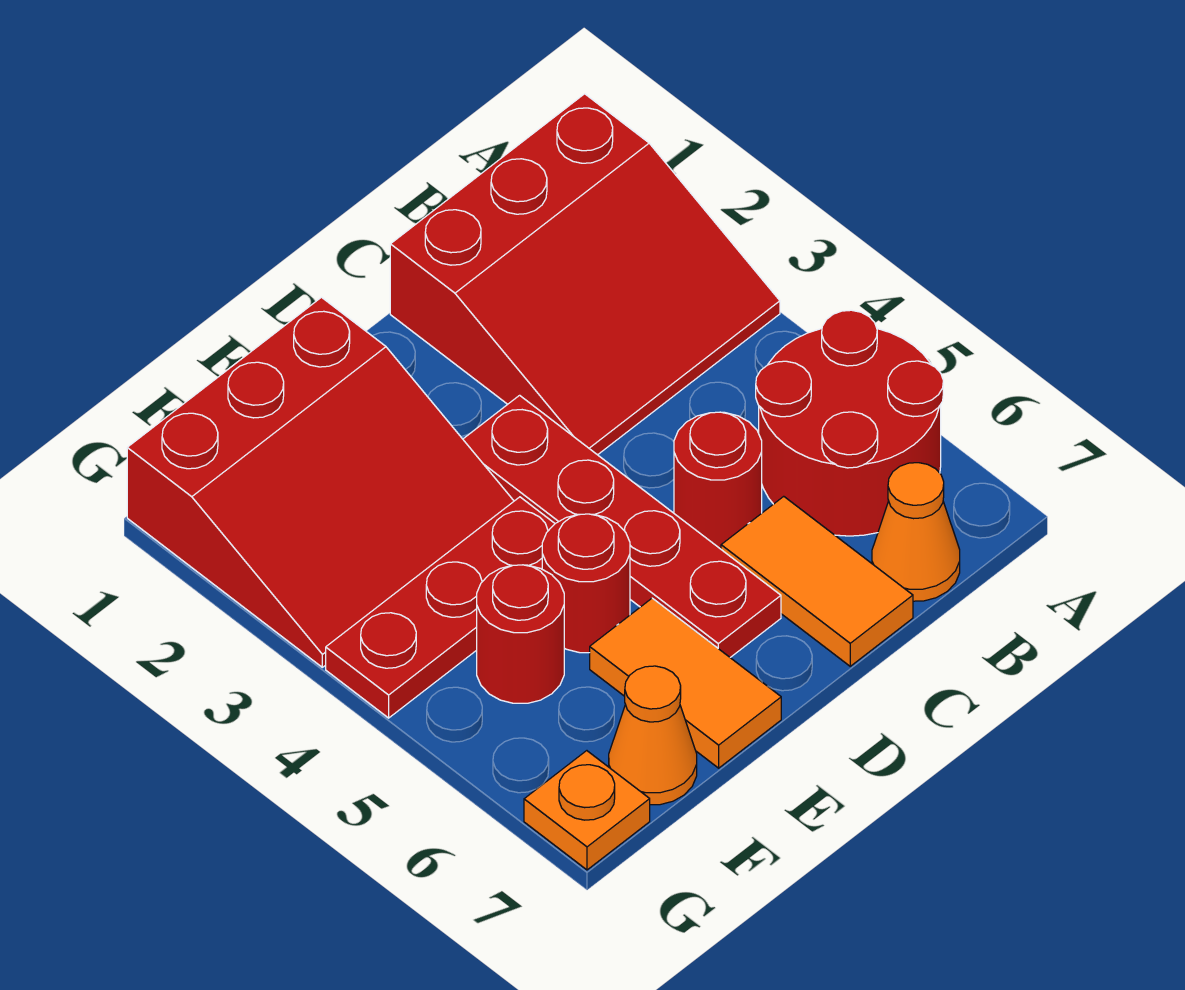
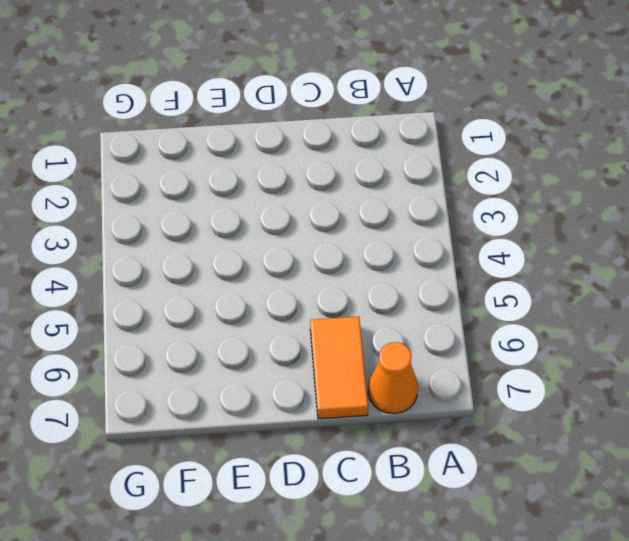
none -> red slope A1:C3 level 1 top 1
none -> red round brick A5:B6 level 1
none -> red round brick C5 level 1

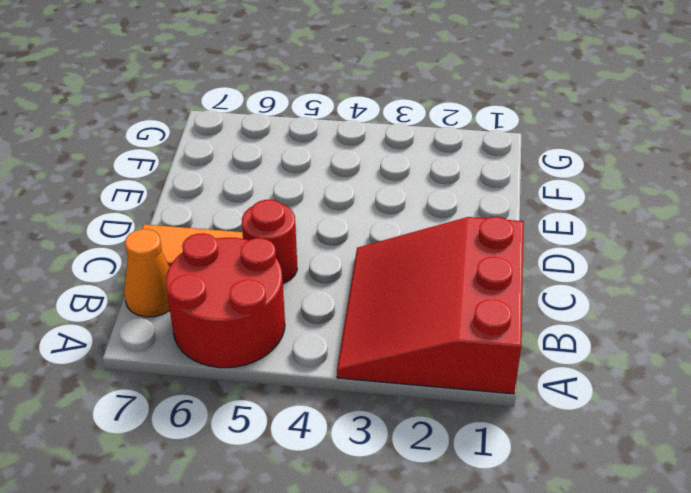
none -> red plate D3:D6 level 1
none -> red slope E1:G3 level 1 top 1
none -> red plate E4:G4 level 1

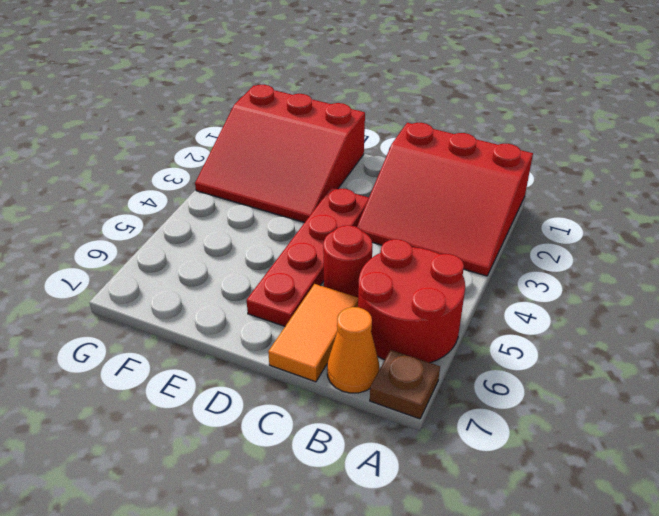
brown plate A7 level 1 -> none
none -> red plate E4:G4 level 1
none -> red round brick E5 level 1
none -> orange tile E6:E7 level 1

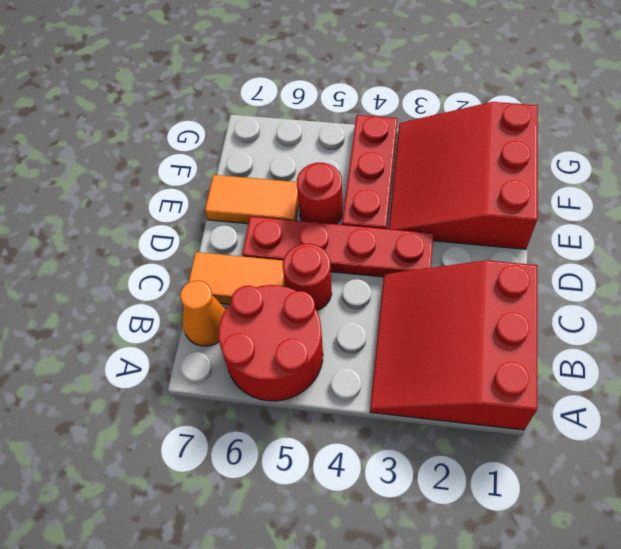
none -> red round brick F5 level 1
none -> orange cone F7 level 1
none -> orange plate G7 level 1

